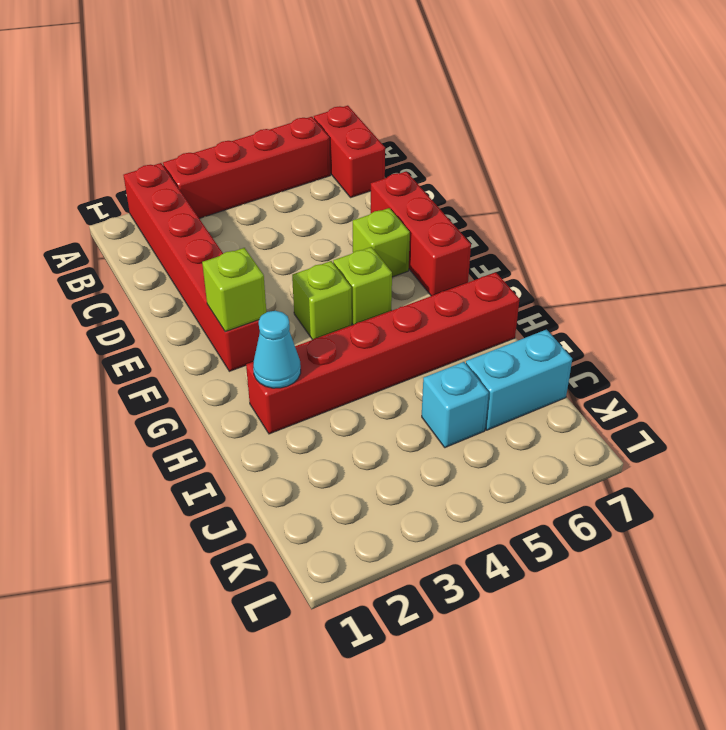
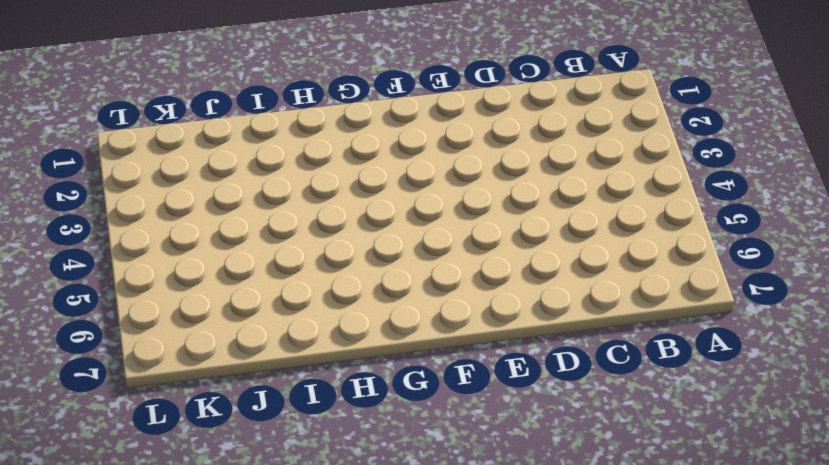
none -> red brick A2:F2 level 1
none -> red brick A3:A6 level 1
none -> red brick A7:B7 level 1

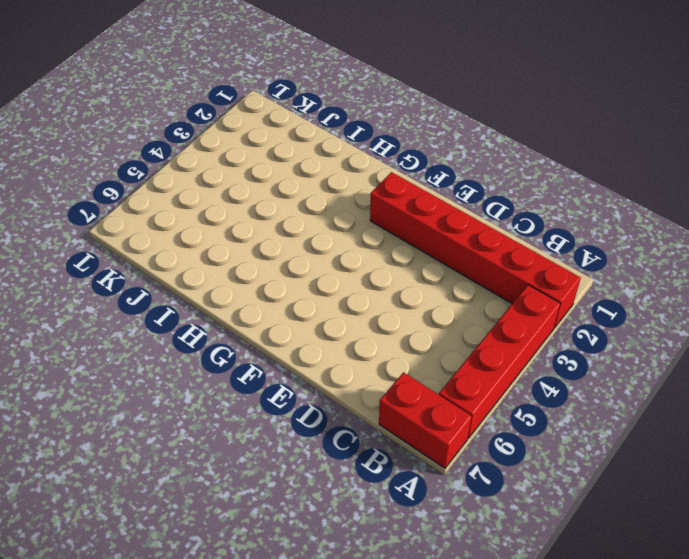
none -> red brick D7:F7 level 1
none -> lime brick E6 level 1
none -> lime brick F4 level 1

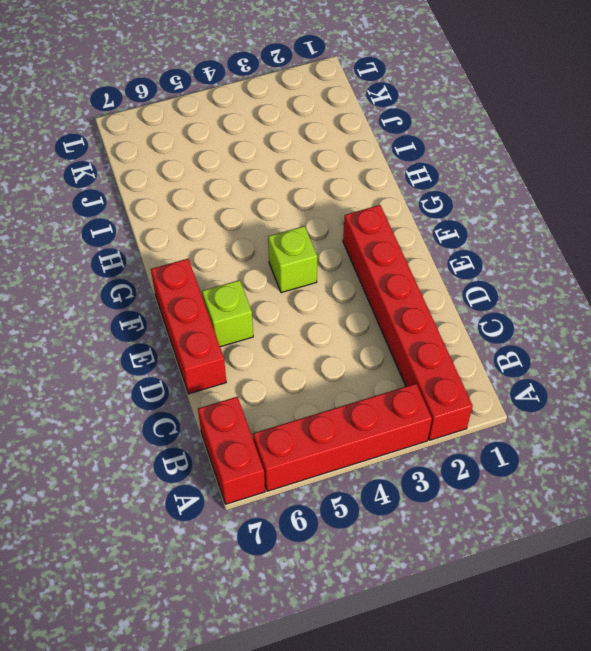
none -> lime brick F5 level 1
none -> red brick H2:H7 level 1
none -> cyan brick J5 level 1

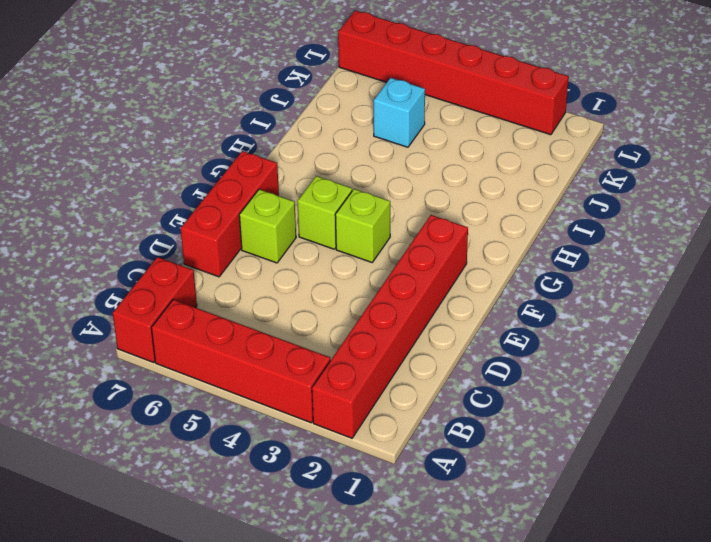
red brick L2:L7 level 1 -> red brick H2:H7 level 1
none -> cyan brick J6:J7 level 1
none -> lime brick F2 level 2
none -> cyan cone H2 level 2

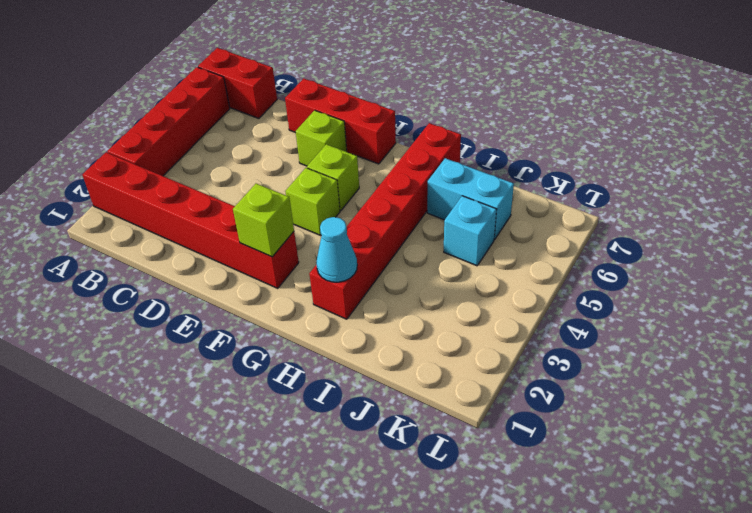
cyan brick I6:J6 level 1 -> cyan brick J6:J7 level 1

